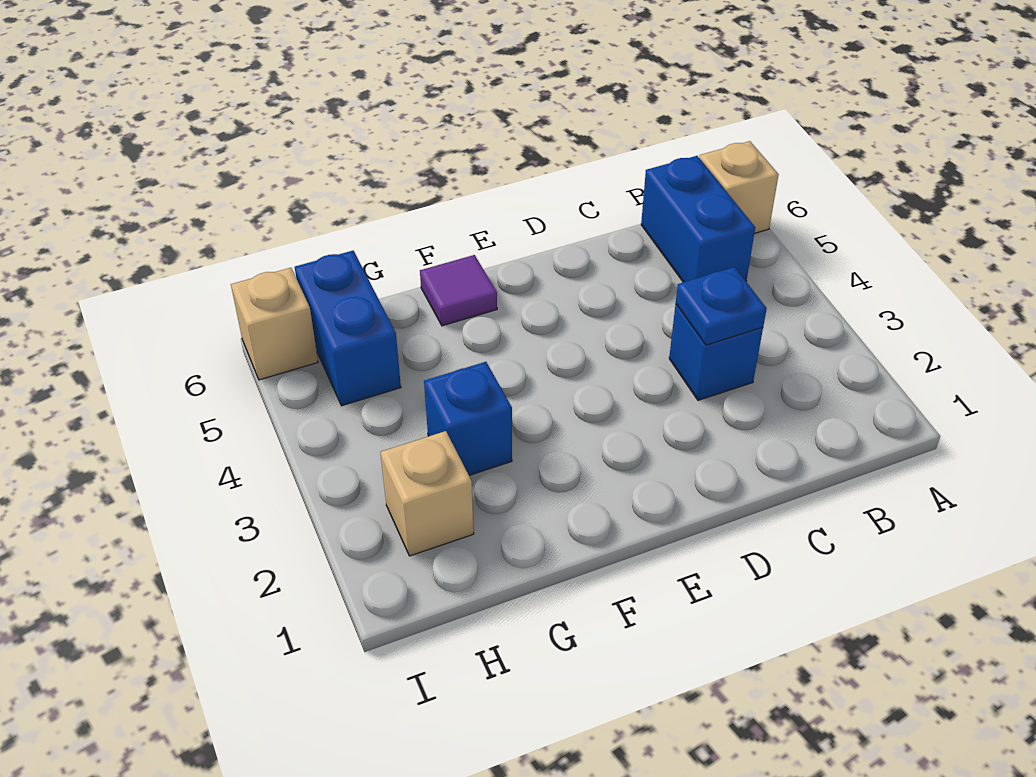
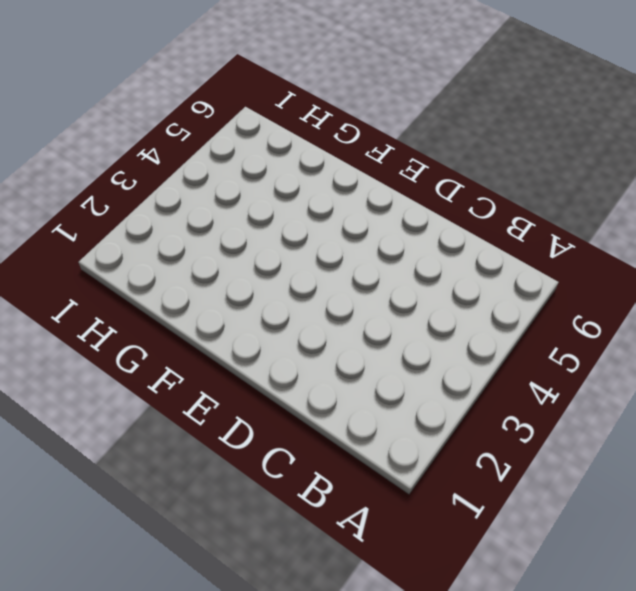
none -> tan brick A6 level 1
none -> blue brick B5:B6 level 1

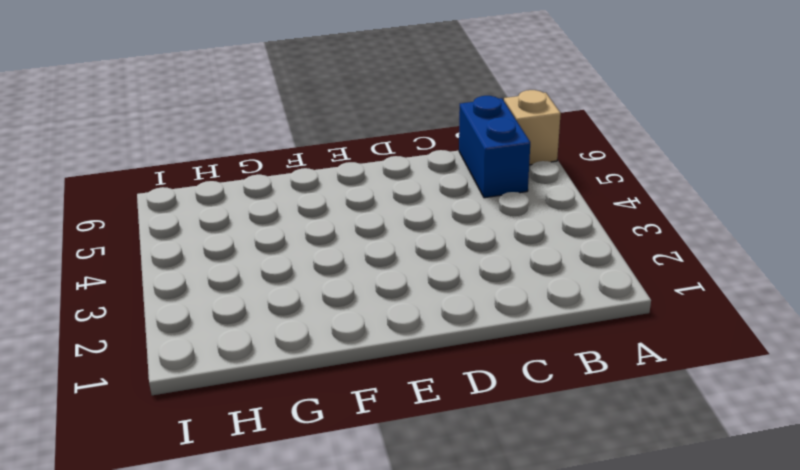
none -> blue brick C3 level 1
none -> purple tile F6 level 1

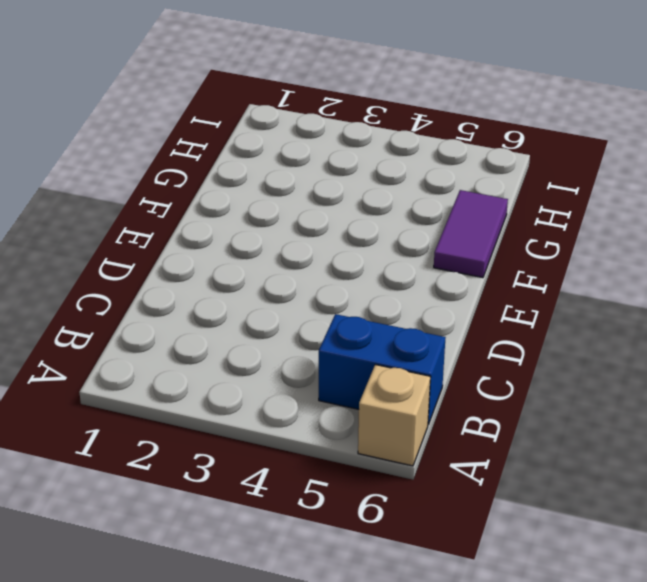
purple tile F6:G6 level 1 -> purple tile F6 level 1
none -> blue brick C3 level 1
none -> blue brick G3 level 1

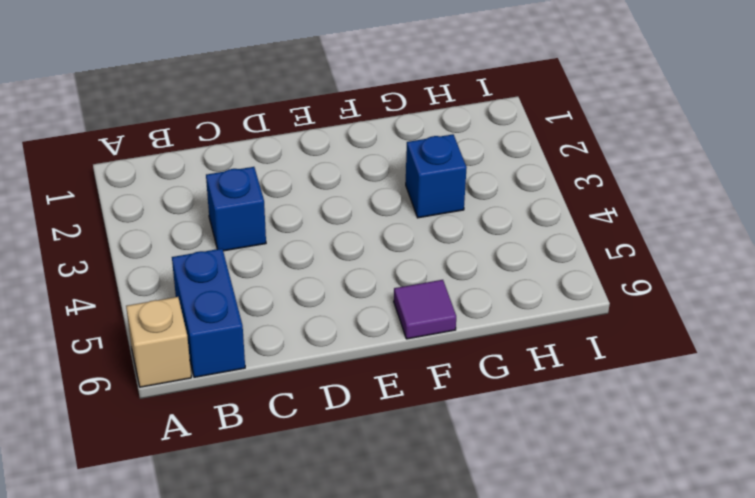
none -> tan brick H2 level 1
none -> blue brick H5:H6 level 1

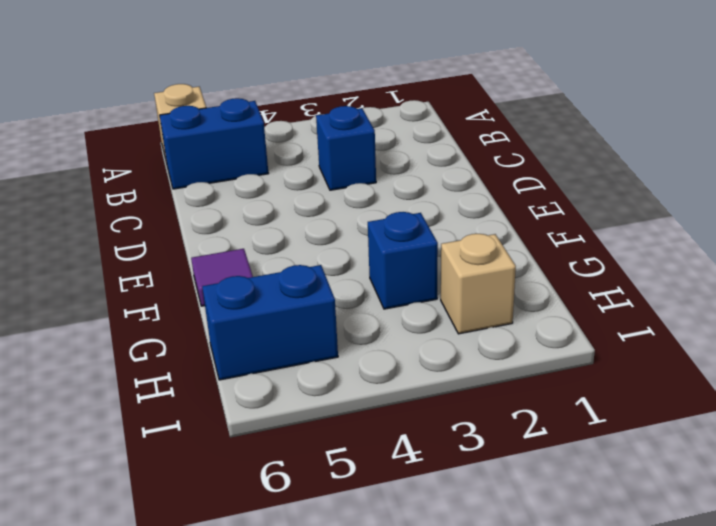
none -> tan brick I6 level 1
none -> blue plate C3 level 2

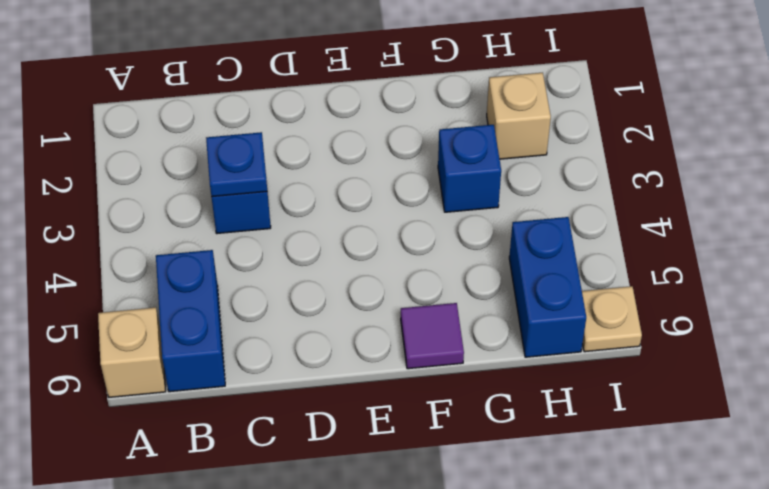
tan plate I6 level 1 -> tan brick I6 level 1

